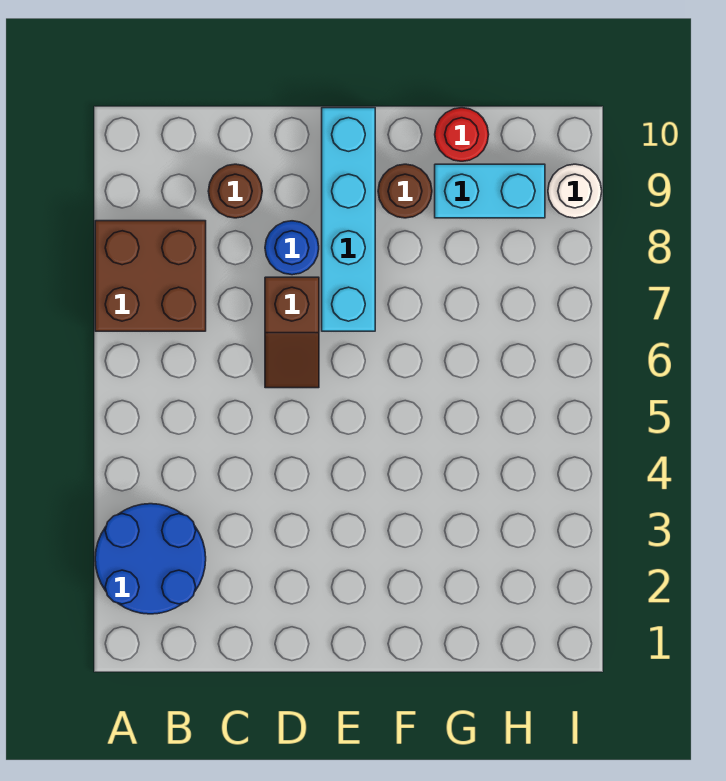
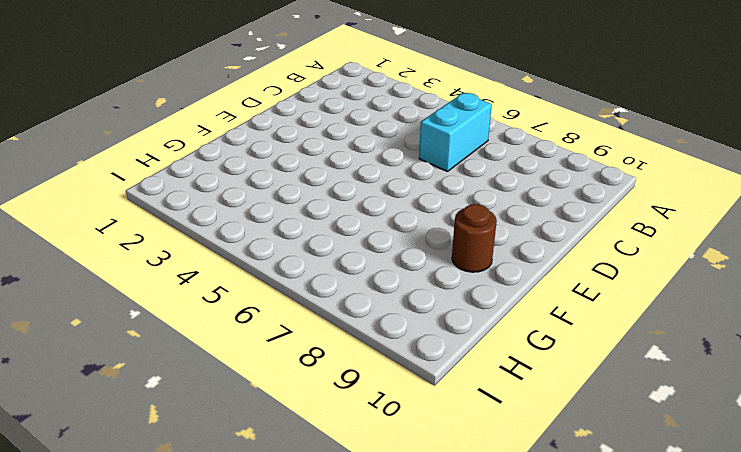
cyan brick B6:C6 level 1 -> cyan brick G9:H9 level 1
none -> blue round brick A2:B3 level 1
none -> brown brick A7:B8 level 1

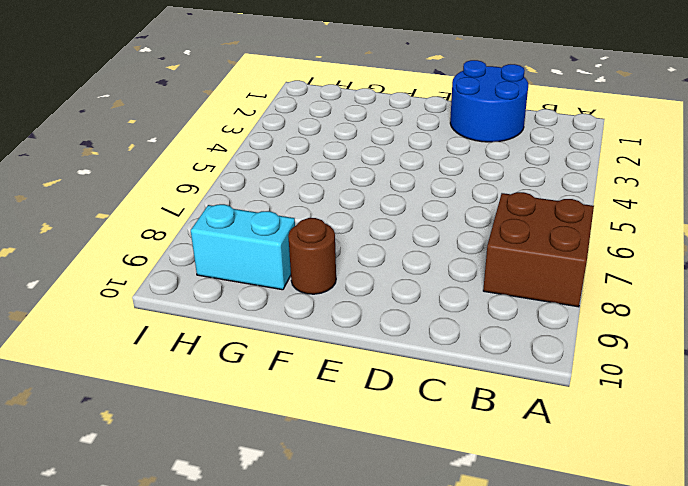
blue round brick C1:D2 level 1 -> blue round brick A2:B3 level 1
none -> brown round brick C9 level 1
none -> brown slope D6:D7 level 1 top 7

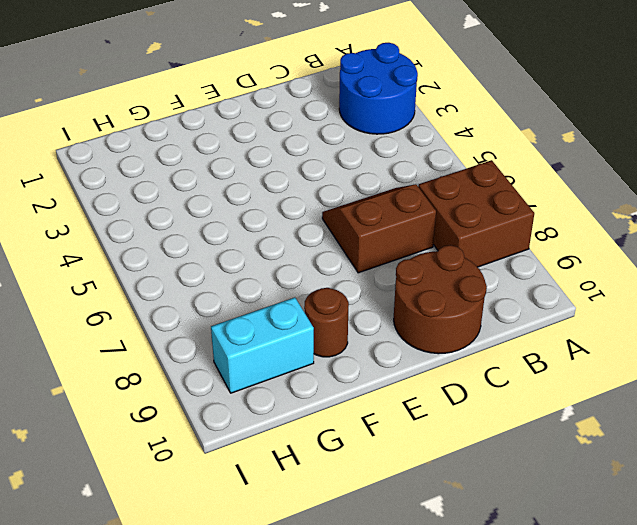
brown slope C6:D7 level 1 top 7 -> brown slope D6:D7 level 1 top 7
brown round brick C9:D10 level 1 -> brown round brick C9 level 1
none -> blue round brick D8 level 1
none -> cyan brick E7:E10 level 1

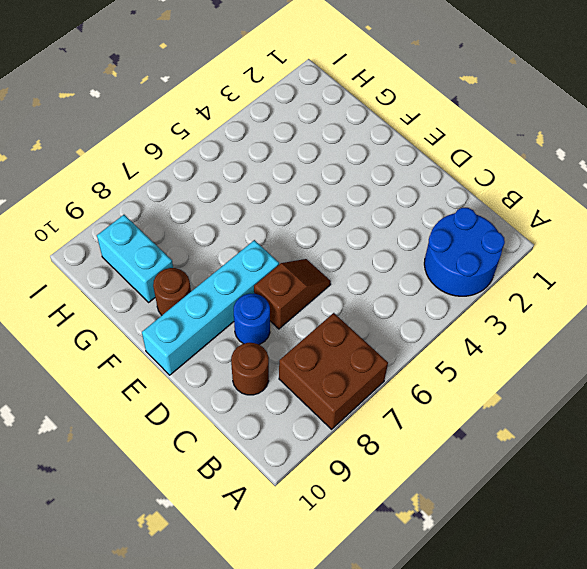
none -> red round brick G10 level 1
none -> white round brick I9 level 1

